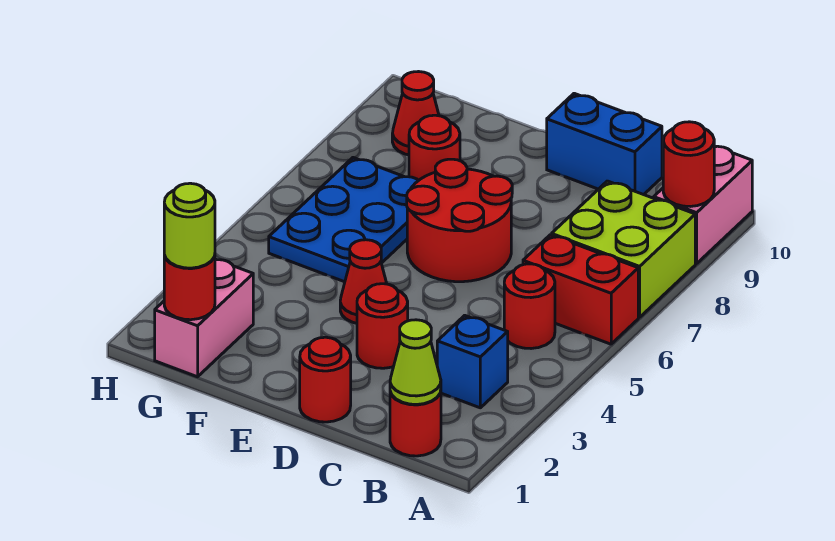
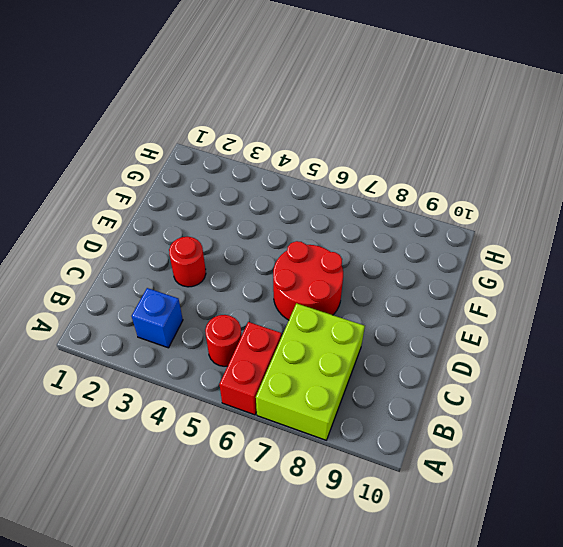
lime brick A7:C8 level 1 -> lime brick A7:B8 level 1
none -> pink brick A9:A10 level 1
none -> red round brick B1 level 1
none -> blue brick C10:D10 level 1

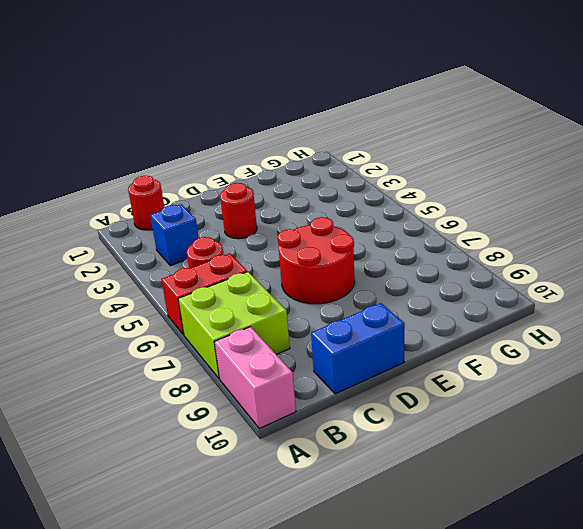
none -> red round brick D1 level 1
none -> red cone E4 level 1
none -> blue plate F5:G7 level 1

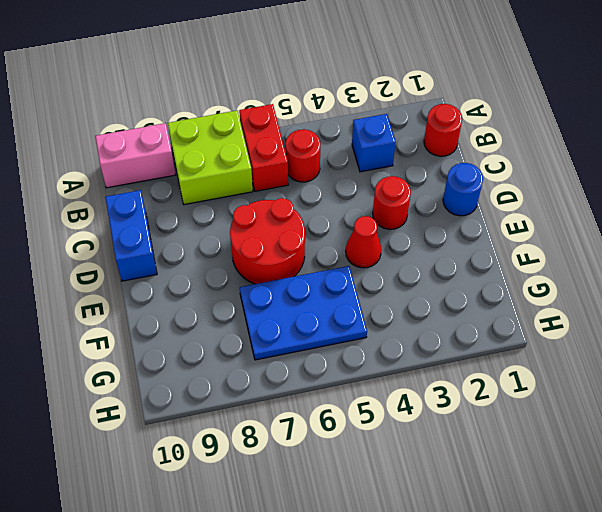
blue round brick D1 level 1 -> red round brick D1 level 1
none -> red round brick F8 level 1
none -> pink brick G1:G2 level 1
none -> red cone G9 level 1

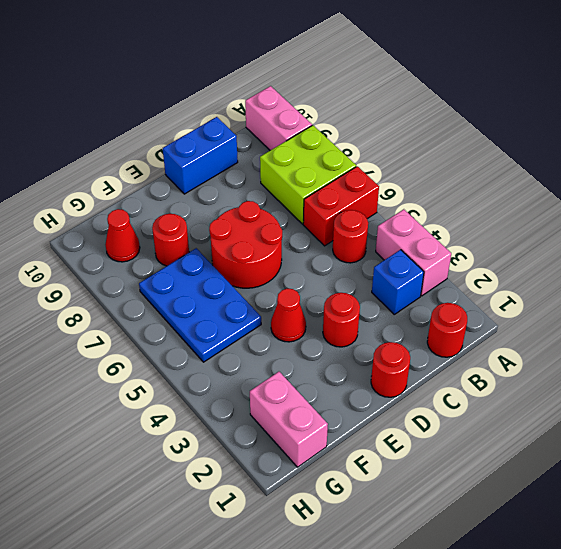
pink brick A3:A4 level 1 -> none
none -> red round brick A9 level 2
none -> lime cone B1 level 2
none -> red round brick G1 level 2

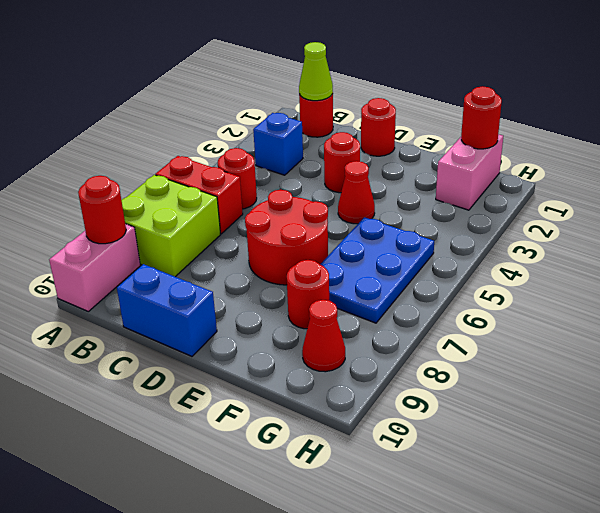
none -> lime round brick G1 level 3

